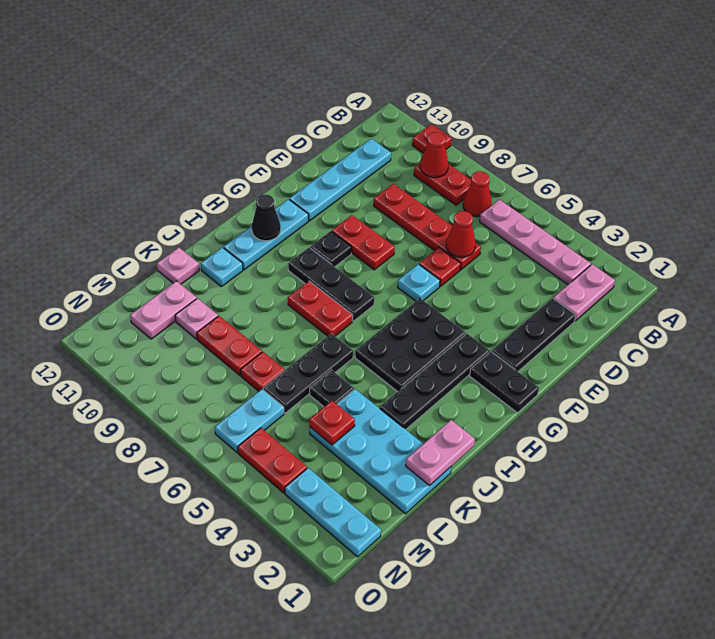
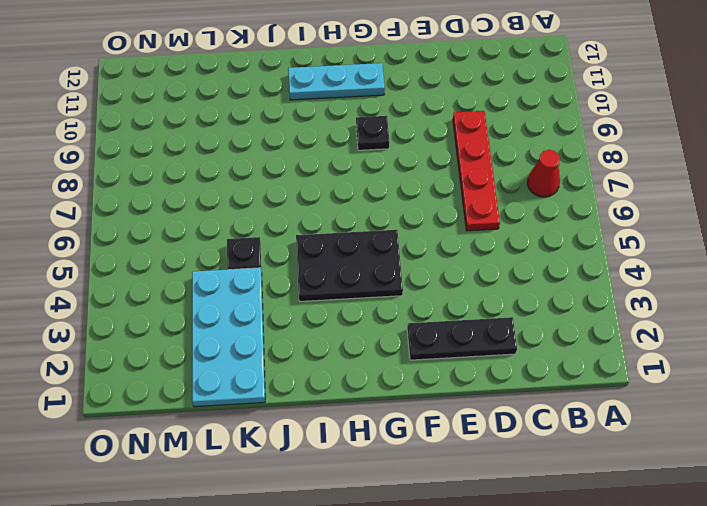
none -> red plate A10 level 1
none -> pink plate B2:C2 level 1
none -> pink plate B3:B6 level 1
none -> red plate B8:B9 level 1

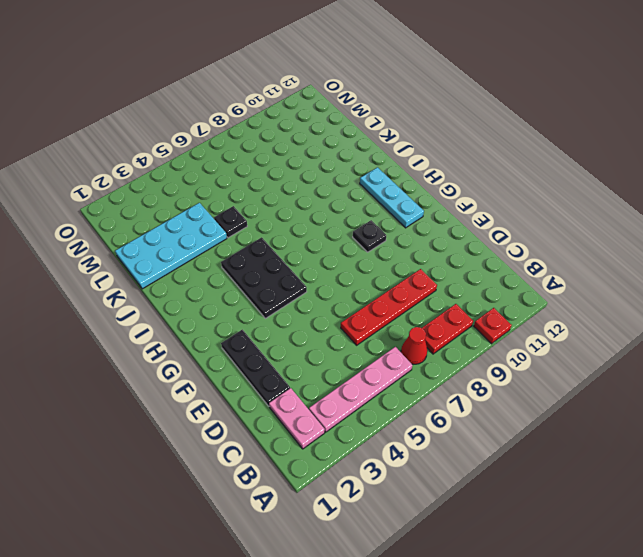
none -> cyan plate C11:F11 level 1
none -> red plate E6 level 1
none -> cyan plate F6 level 1
none -> red plate F8:F9 level 1

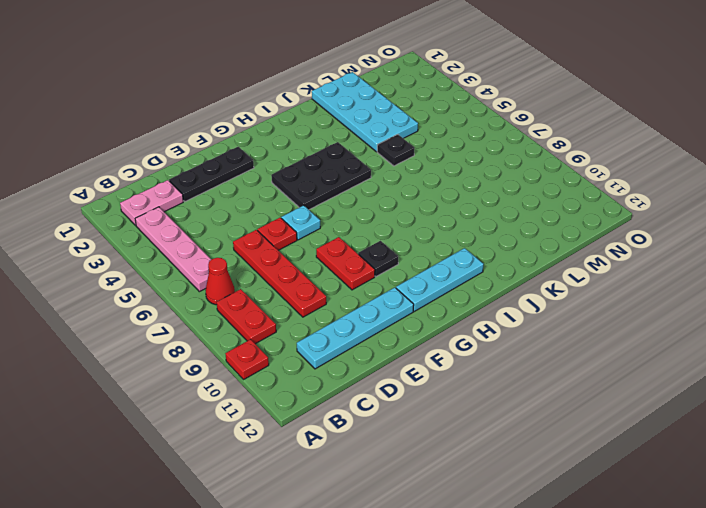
none -> black plate G1:G2 level 1
none -> black plate G3:J3 level 1
none -> black plate H7:H9 level 1
none -> red plate I7:I8 level 1

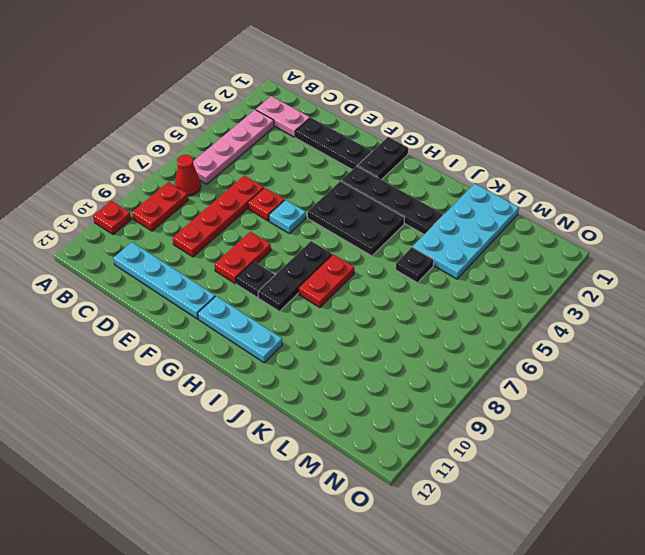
none -> black plate J6:L6 level 1
none -> cyan plate J11 level 1
none -> pink plate K12 level 1
none -> red plate L7 level 1

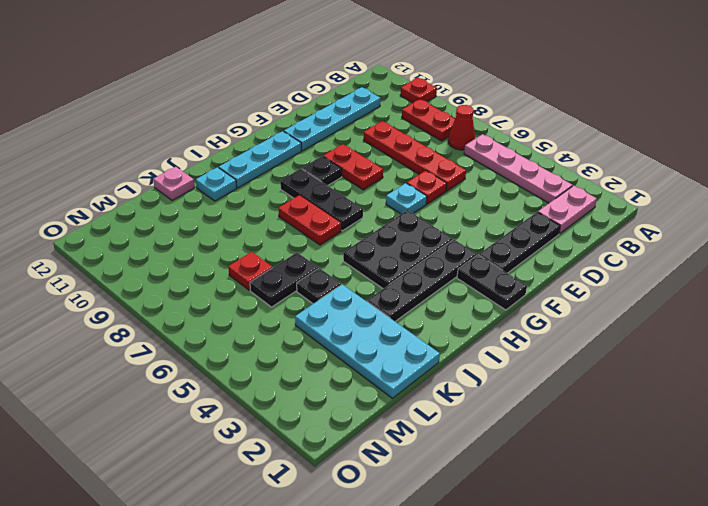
black plate K6:L6 level 1 -> black plate J6:L6 level 1
none -> red plate L8:L9 level 1
none -> pink plate L10 level 1
none -> pink plate L11:M11 level 1
none -> cyan plate M6:N6 level 1

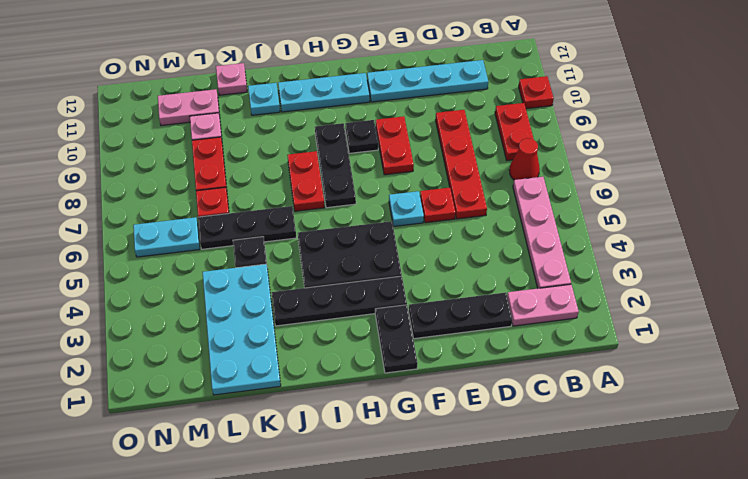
none -> cyan plate N1:N3 level 1
none -> red plate N4:N5 level 1
none -> red cone B9 level 2
none -> red cone D6 level 2

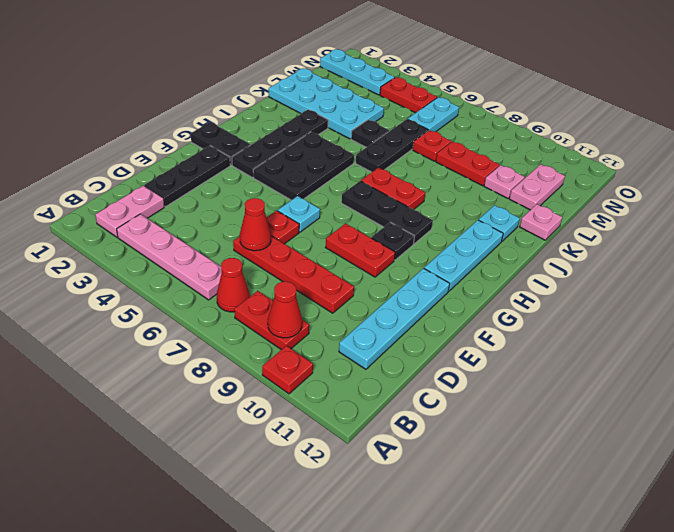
none -> black cone H11 level 2
none -> pink plate J1:K1 level 2
none -> red plate L4 level 2

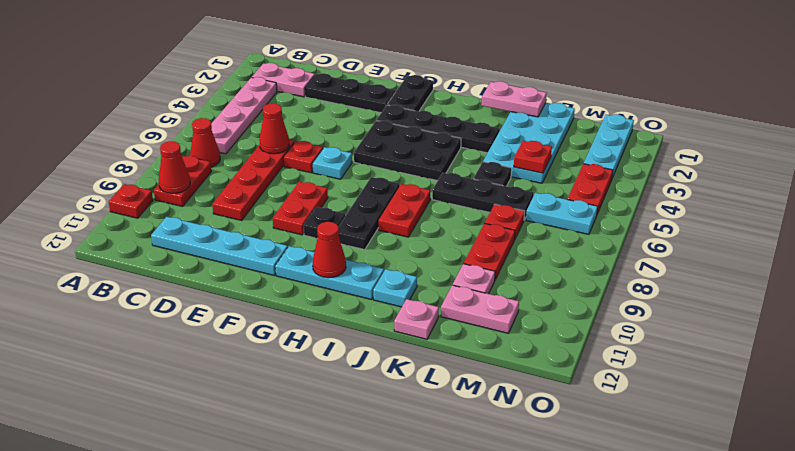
red cone H11 level 2 -> black cone H11 level 2

